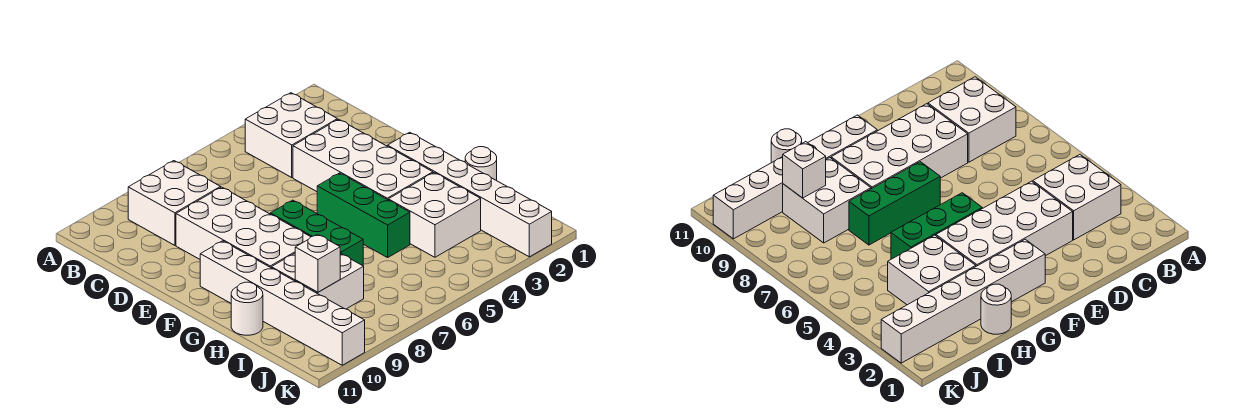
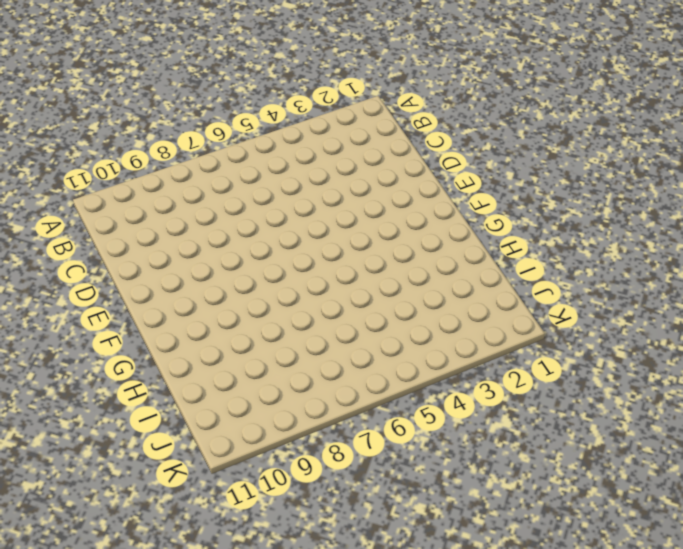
none -> white brick B3:C4 level 1
none -> white brick B8:C9 level 1
none -> white brick D3:G4 level 1

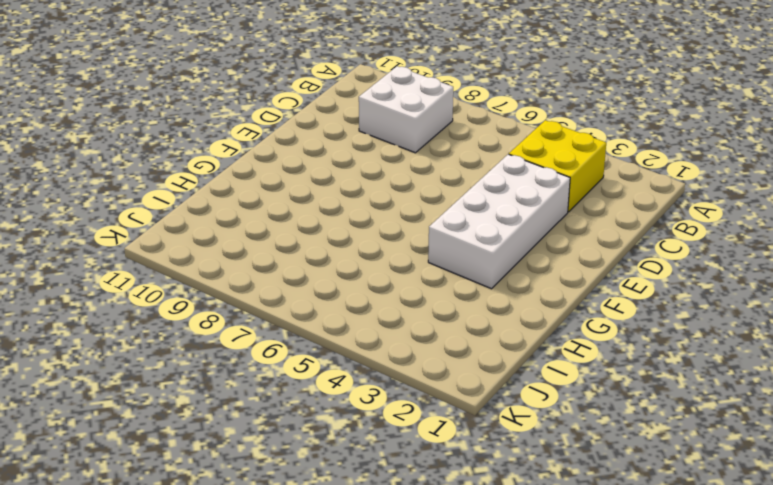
yellow brick B3:C4 level 1 -> white brick B3:C4 level 1
none -> white brick D8:G9 level 1
none -> white brick F2:K2 level 1
none -> green brick F5:H5 level 1

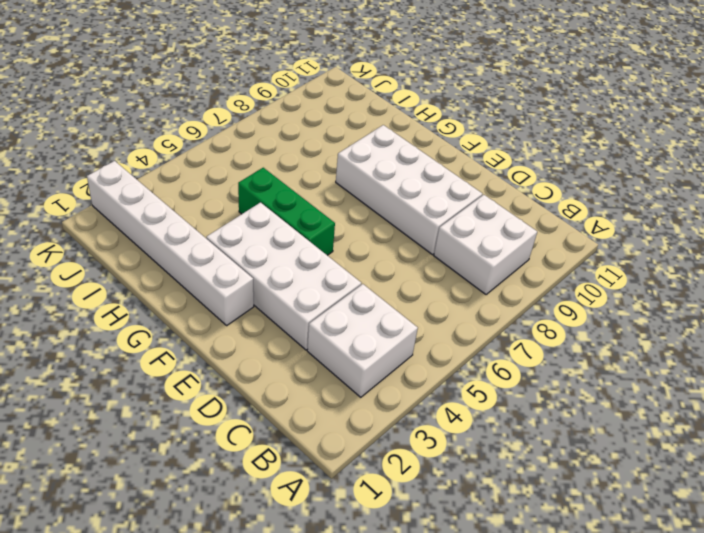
none -> green brick F7:H7 level 1
none -> white brick F10:K10 level 1
none -> white round brick H1 level 1

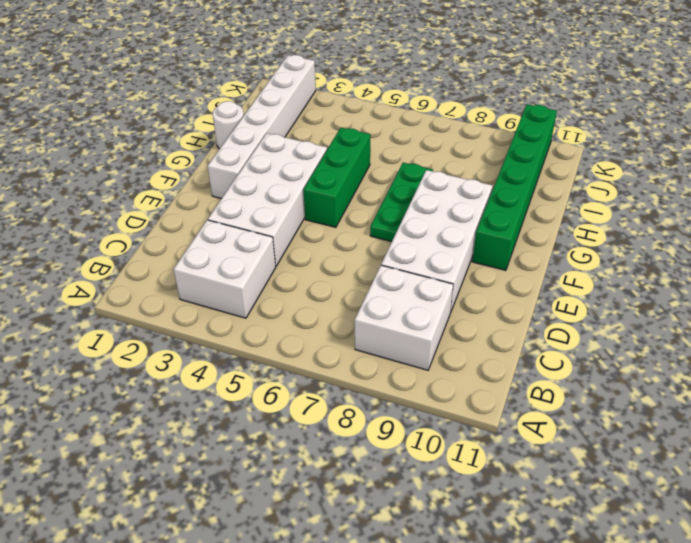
green plate F7:H7 level 1 -> green brick F7:H7 level 1
green brick F10:K10 level 1 -> white brick F10:K10 level 1
none -> white brick H3:I4 level 1
none -> white brick H8:I9 level 1
none -> white round brick H11 level 1

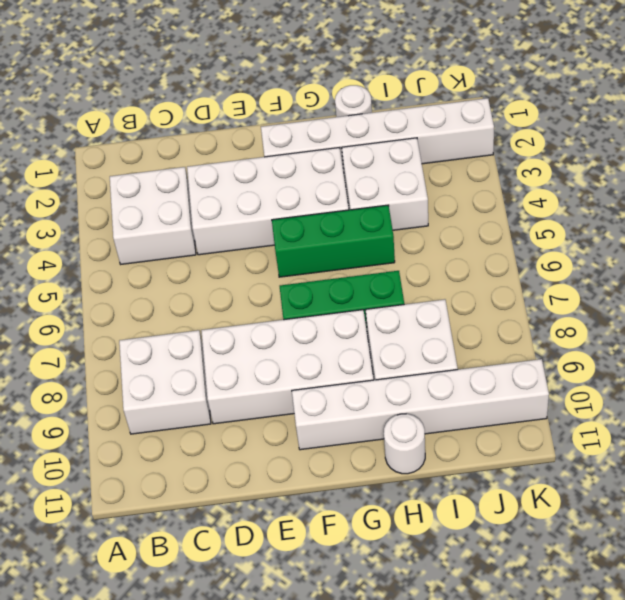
none -> white brick I9 level 2

